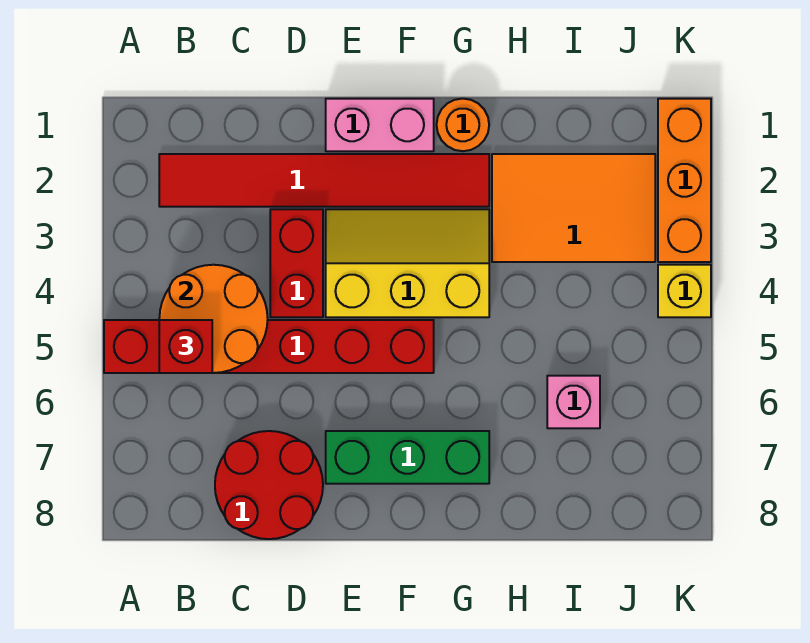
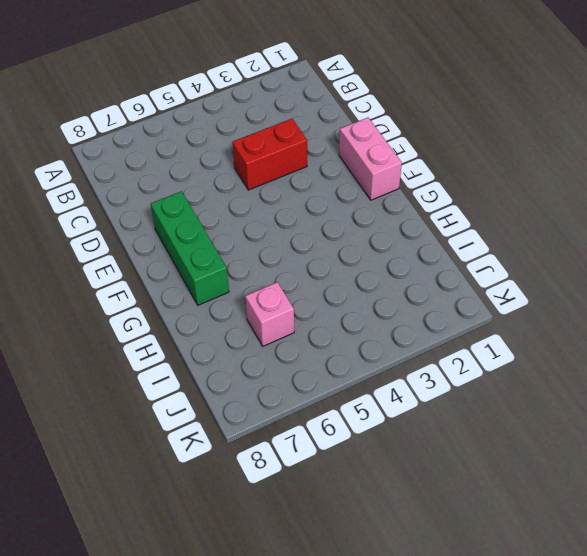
none -> red brick A5:F5 level 1
none -> red tile B2:G2 level 1
none -> red round brick C7:D8 level 1

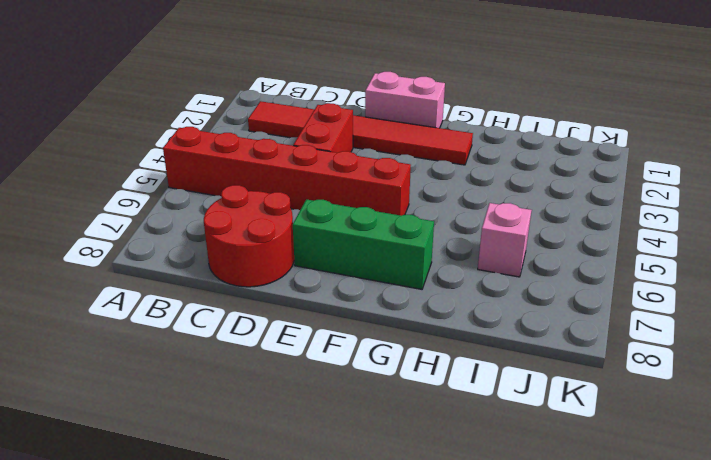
none -> yellow slope E3:G4 level 1 top 4
none -> orange round brick G1 level 1
none -> orange tile H2:J3 level 1

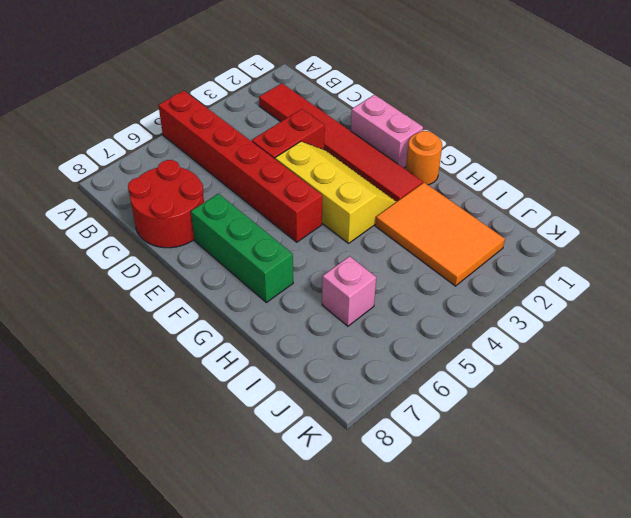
none -> orange brick K1:K3 level 1
none -> yellow brick K4 level 1
none -> orange round brick B4:C5 level 2

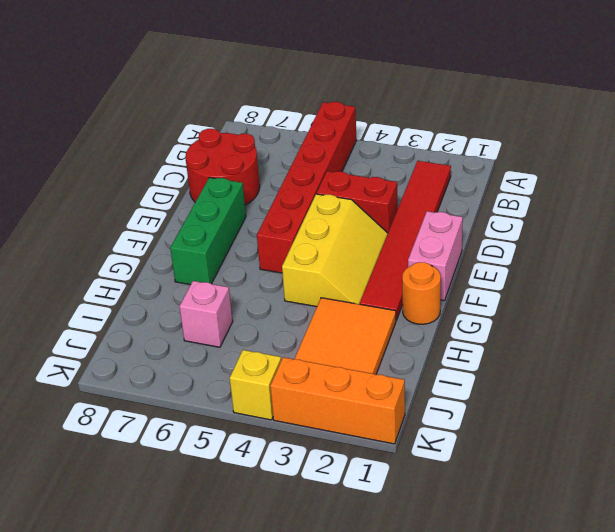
none -> orange round brick B4:C5 level 2
none -> red brick B5 level 3

